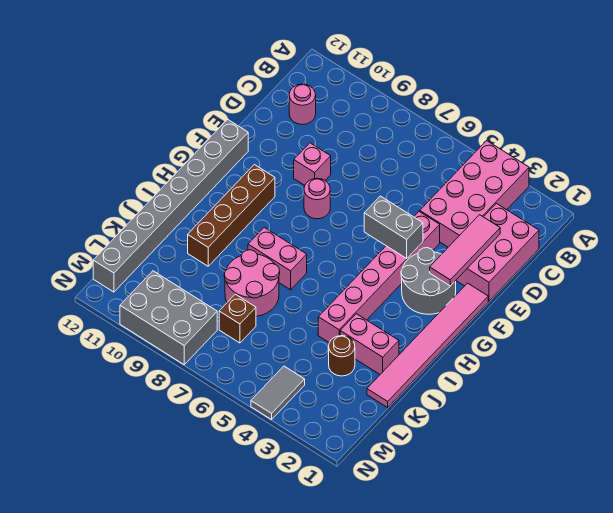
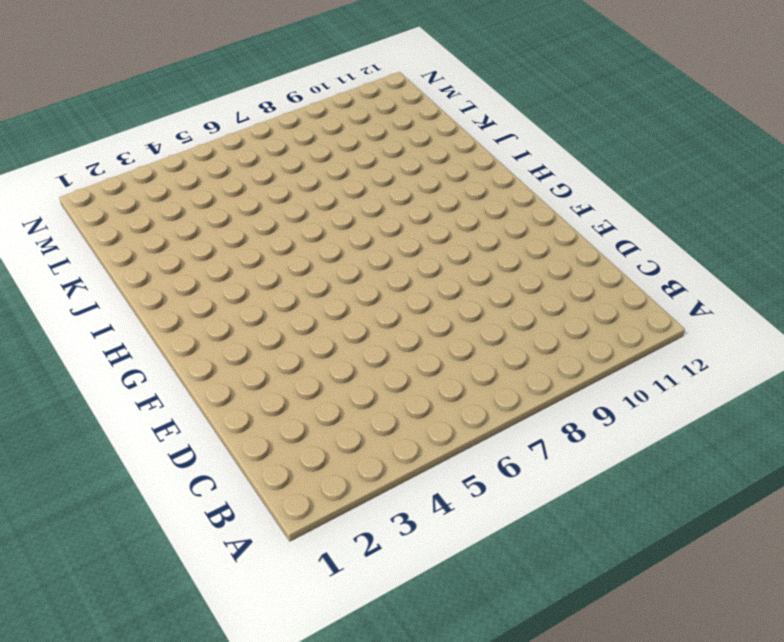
none -> pink brick A3:D4 level 1
none -> pink brick C1:E2 level 1
none -> pink round brick C11 level 1

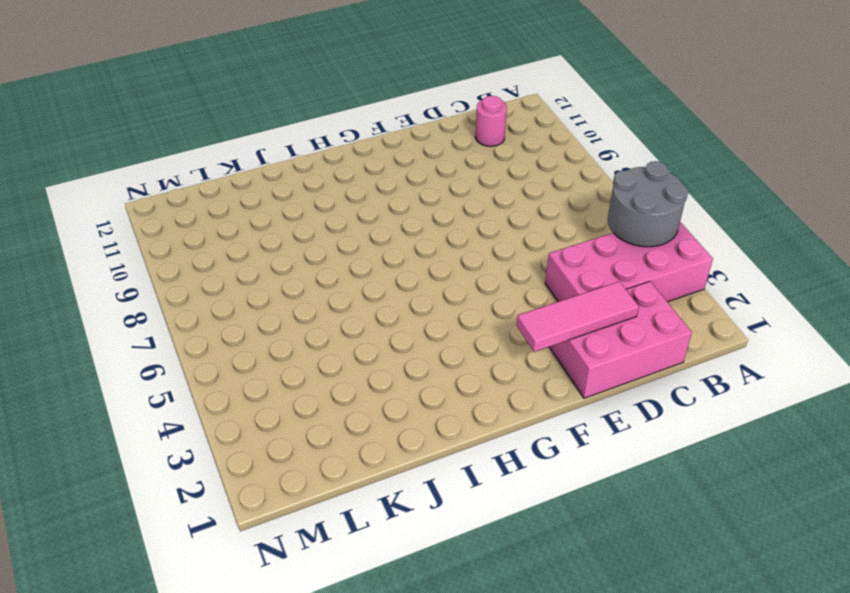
grey round brick A4:B5 level 2 -> grey round brick F2:G3 level 1
none -> pink brick E4:J4 level 1
none -> pink brick E9 level 1
none -> pink tile F1:K1 level 1

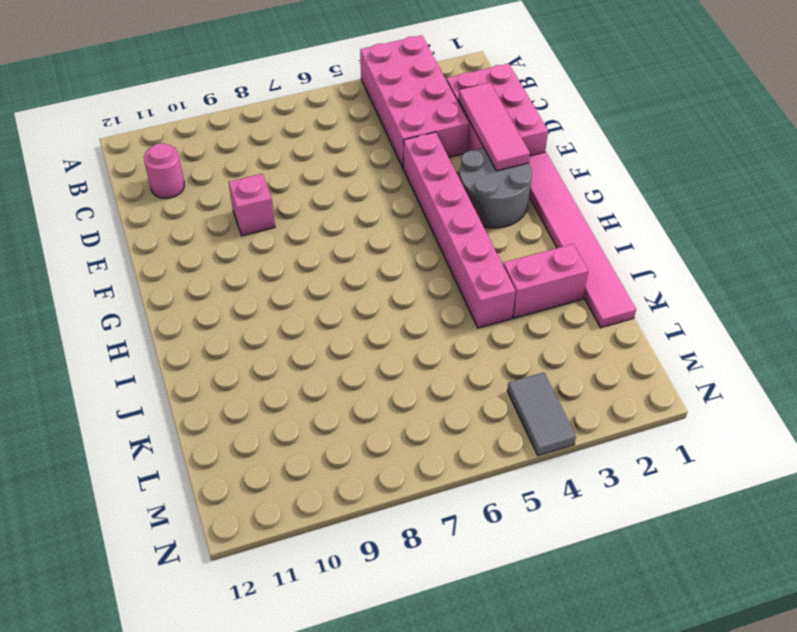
none -> pink round brick F8 level 1
none -> grey brick F12:M12 level 1
none -> brown brick G10:J10 level 1

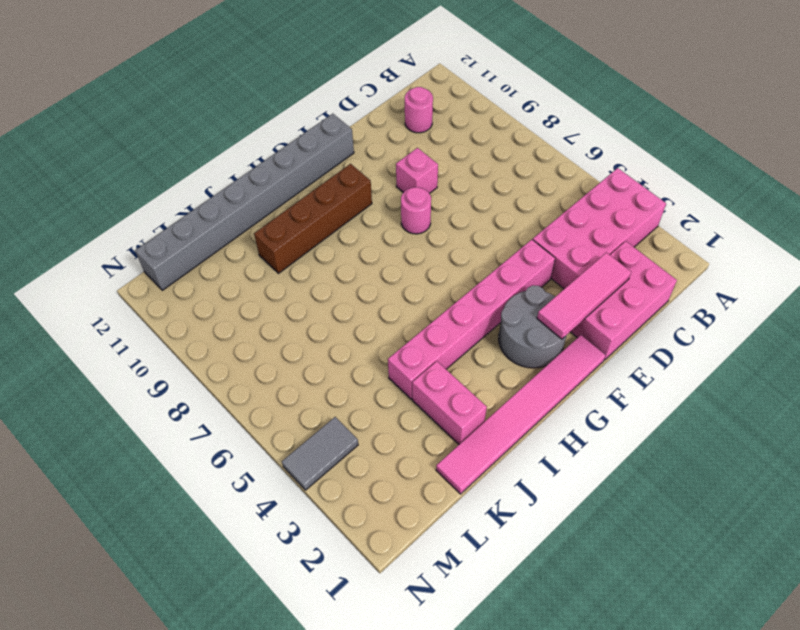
none -> pink brick I7:I8 level 1
none -> pink round brick J7:K8 level 1
none -> brown round brick K3 level 1

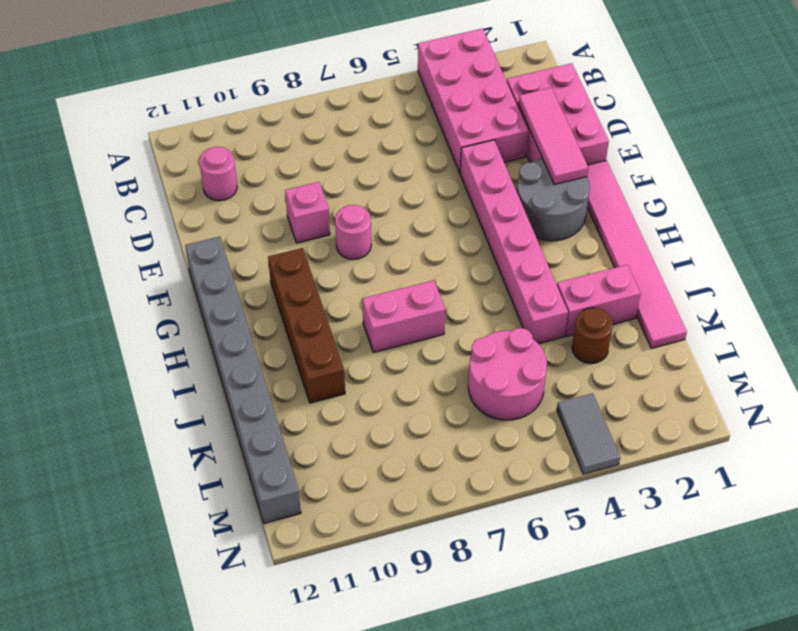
pink round brick K5:L6 level 1 -> pink round brick J7:K8 level 1
none -> brown brick L7 level 1
none -> grey brick M8:N10 level 1
none -> grey brick F4:F5 level 2

